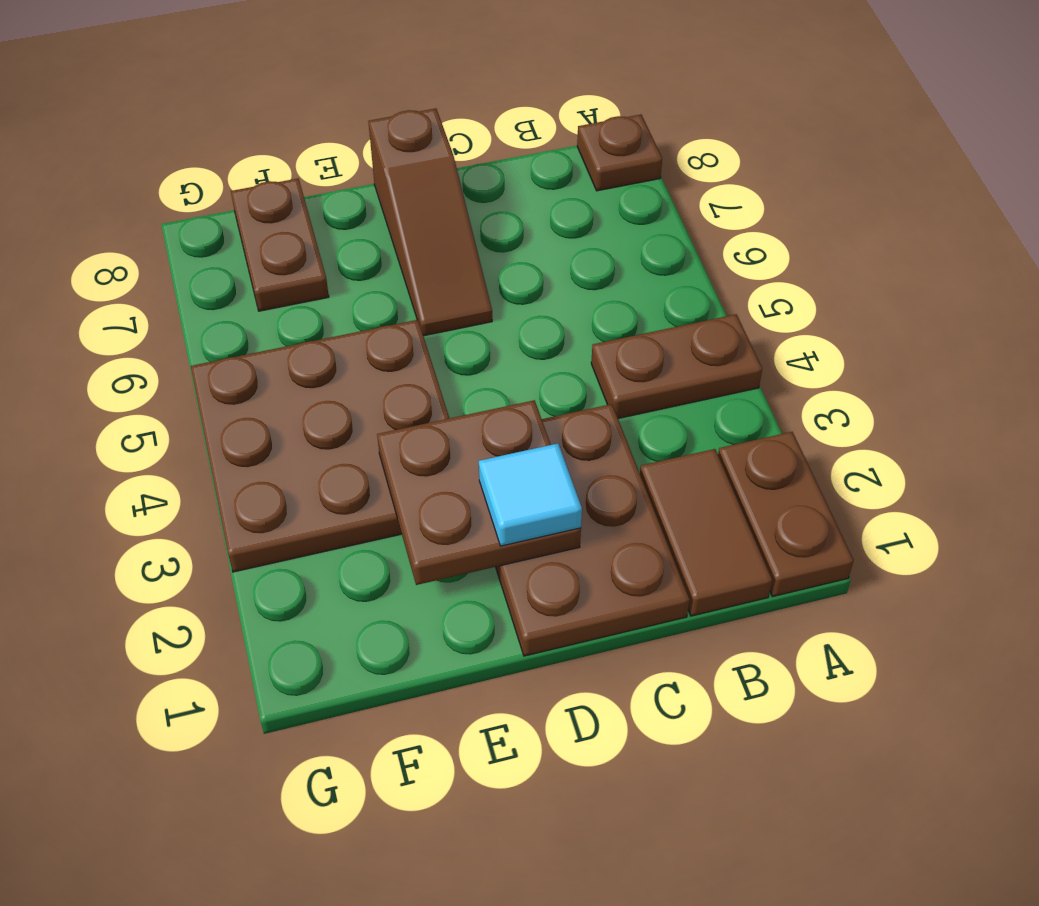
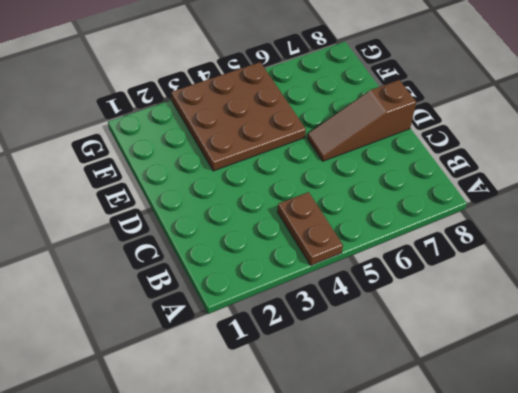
none -> brown plate A1:A2 level 1
none -> brown plate A8 level 1

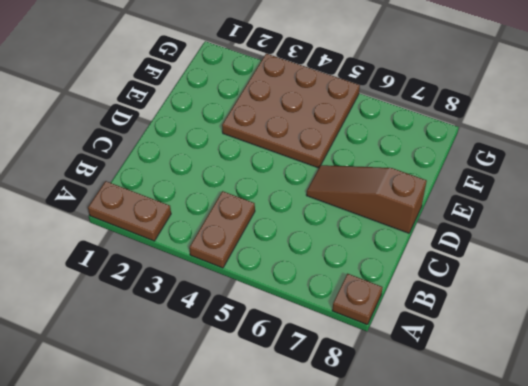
none -> brown tile B1:B2 level 1
none -> brown plate C1:D3 level 1

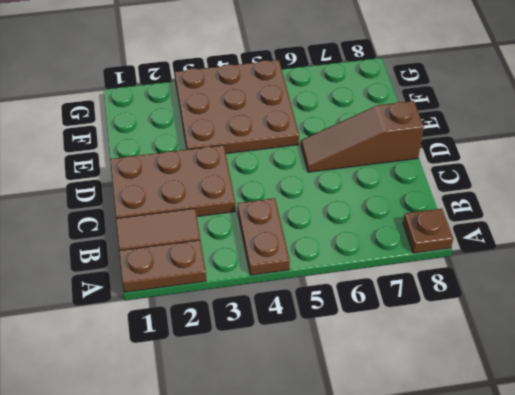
none -> brown plate F7:F8 level 1
none -> brown plate D2:E3 level 2

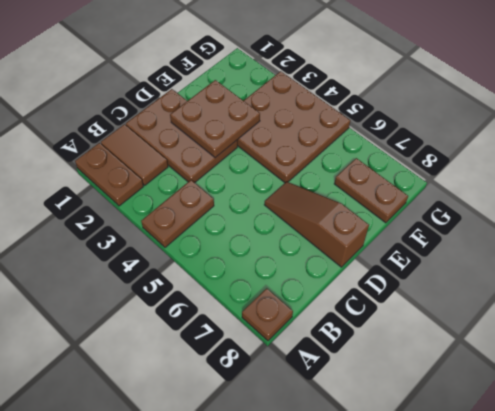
none -> cyan tile D2 level 3

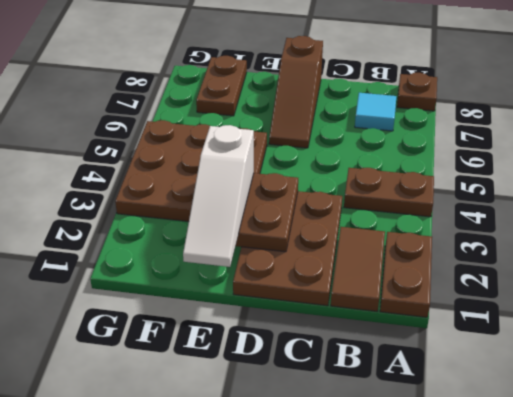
cyan tile B7 level 1 -> cyan tile D2 level 3
white slope E1:E3 level 3 top 3 -> none

